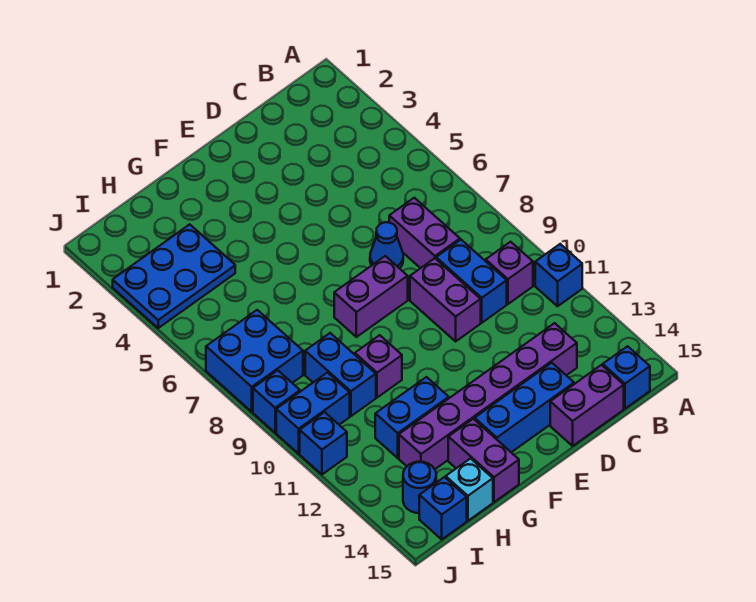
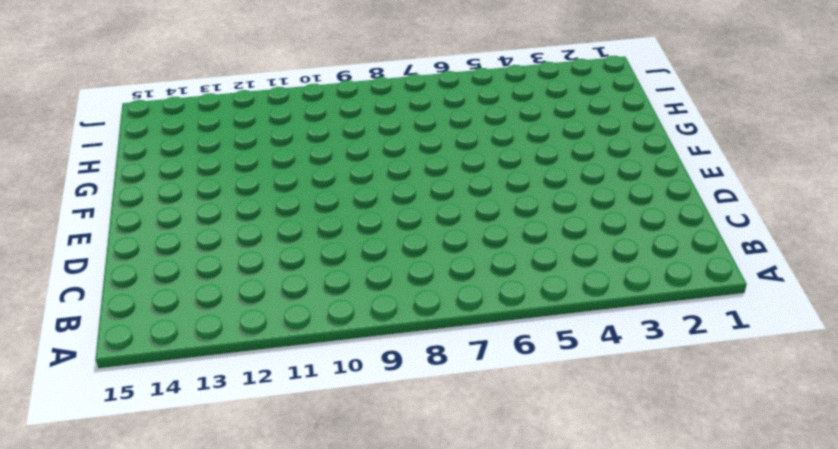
none -> blue brick A11 level 1
none -> purple brick B10 level 1
none -> blue brick B15 level 1

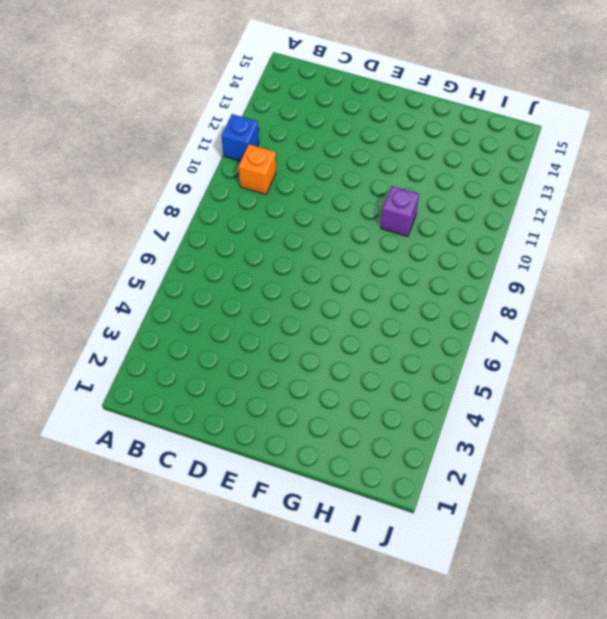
orange brick B10 level 1 -> purple brick B10 level 1
none -> blue brick B15 level 1
none -> purple brick C7:C8 level 1
none -> blue brick C9:C10 level 1

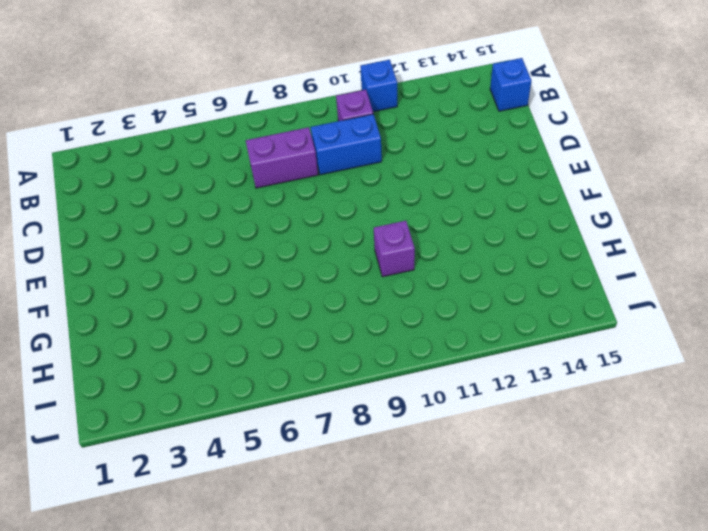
none -> purple brick C13:H13 level 1
none -> purple brick C15:D15 level 1
none -> blue cone D7 level 1

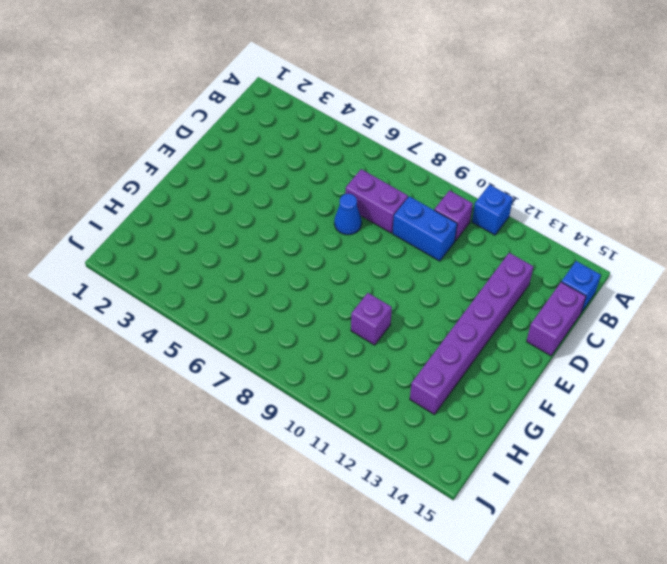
none -> purple brick D9:D10 level 1
none -> blue brick D14:F14 level 1
none -> purple brick E8:F8 level 1

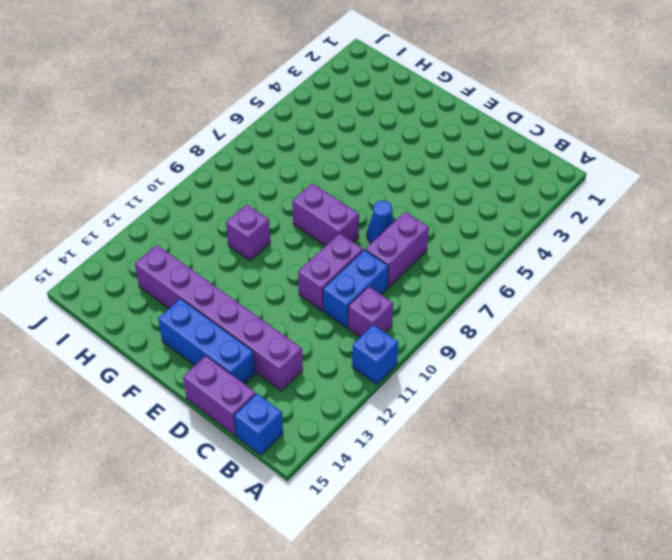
none -> blue brick G12:H12 level 1
none -> purple brick G14:G15 level 1
none -> blue plate H3:J4 level 1

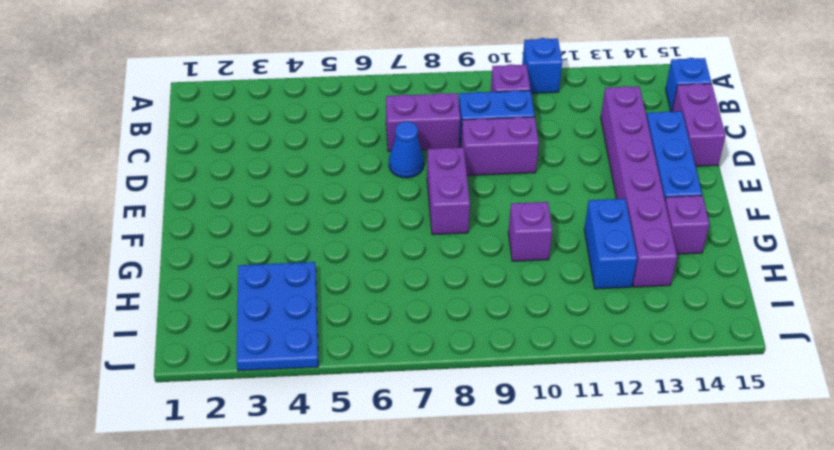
purple brick G14 level 1 -> purple brick G14:G15 level 1
none -> blue brick H9:H10 level 1
none -> cyan brick H15 level 1
none -> blue brick I7:J8 level 1

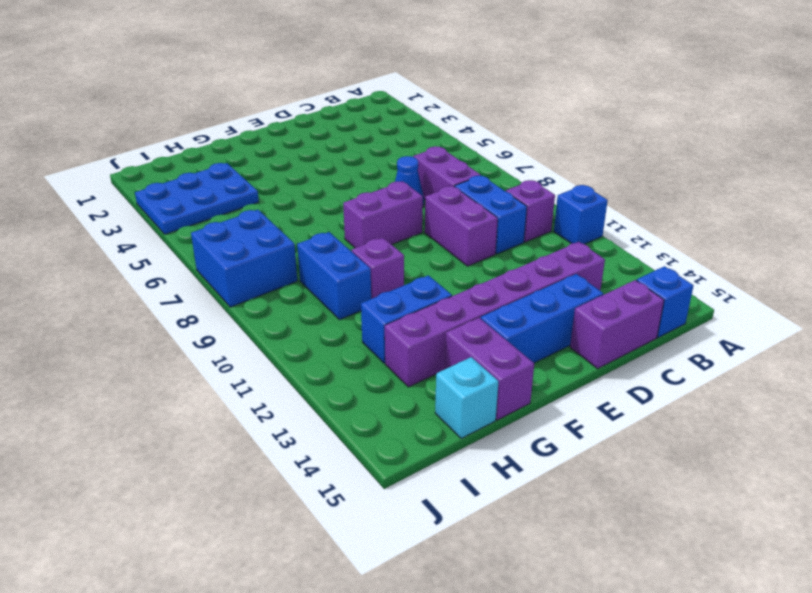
none -> blue brick I10:J10 level 1
none -> blue round brick I14 level 1
none -> blue brick I15 level 1

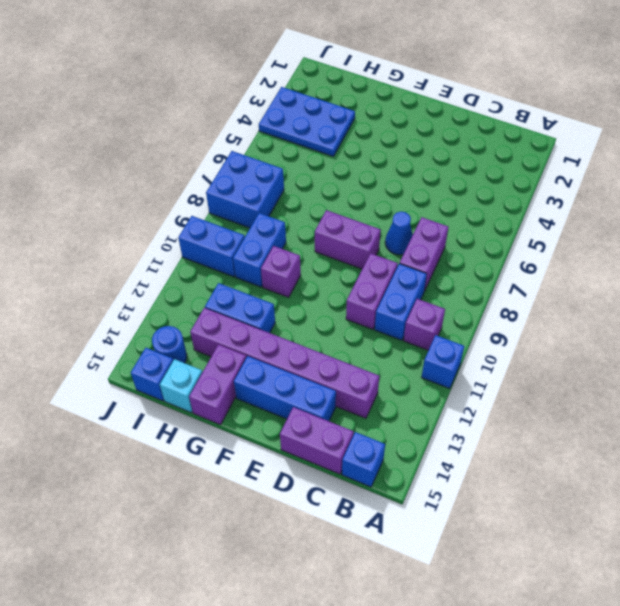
none -> blue brick J9 level 1
none -> blue brick J11 level 1

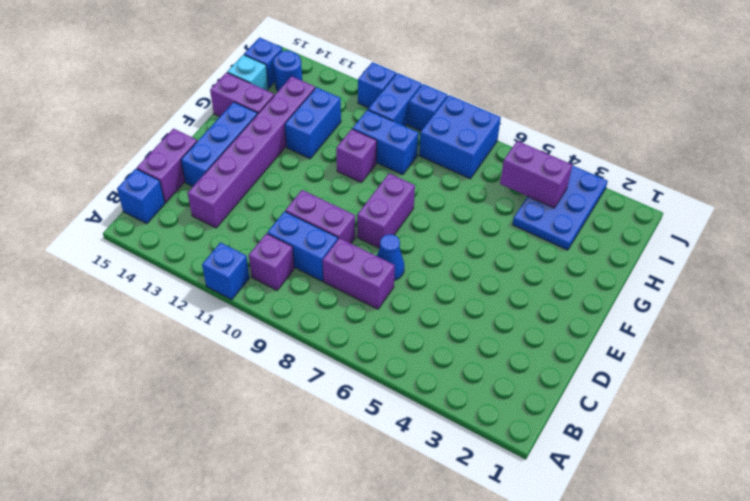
purple brick I4:I5 level 2 -> none

